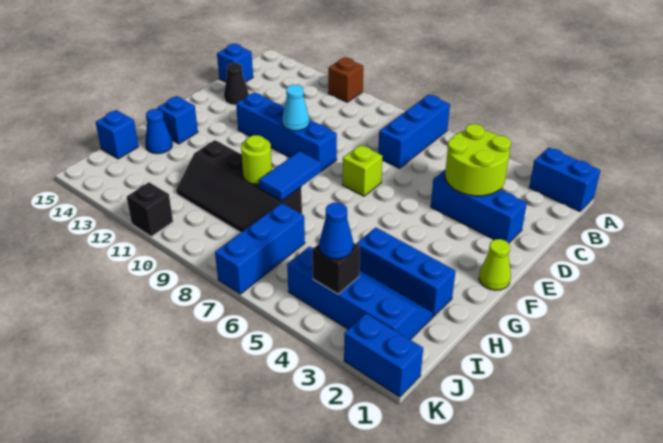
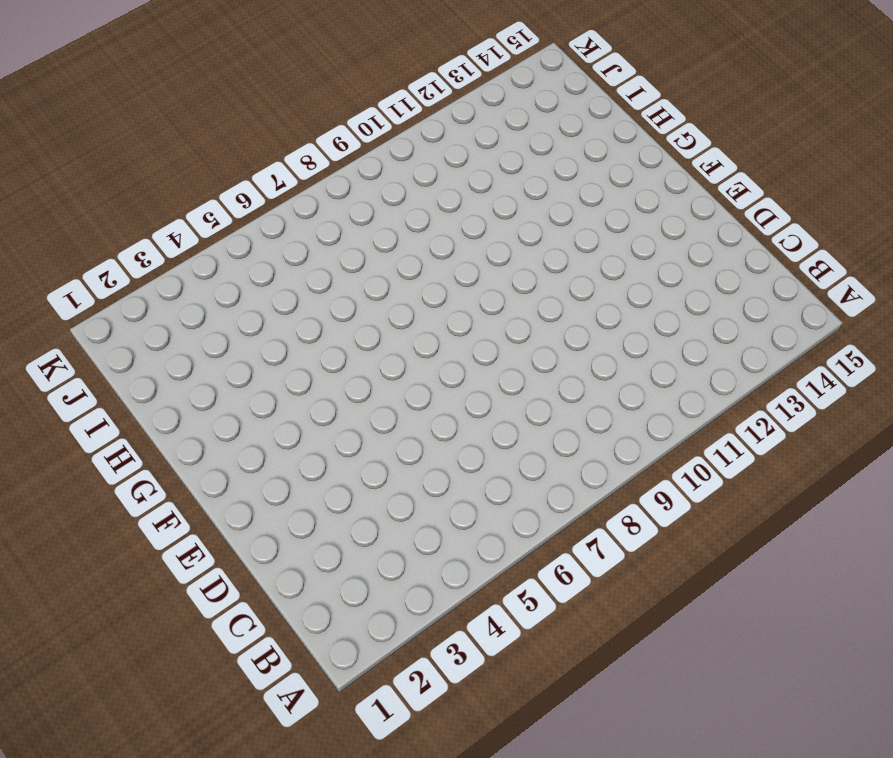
none -> blue brick A1:A2 level 1
none -> blue brick A7:C7 level 1
none -> brown brick A11 level 1

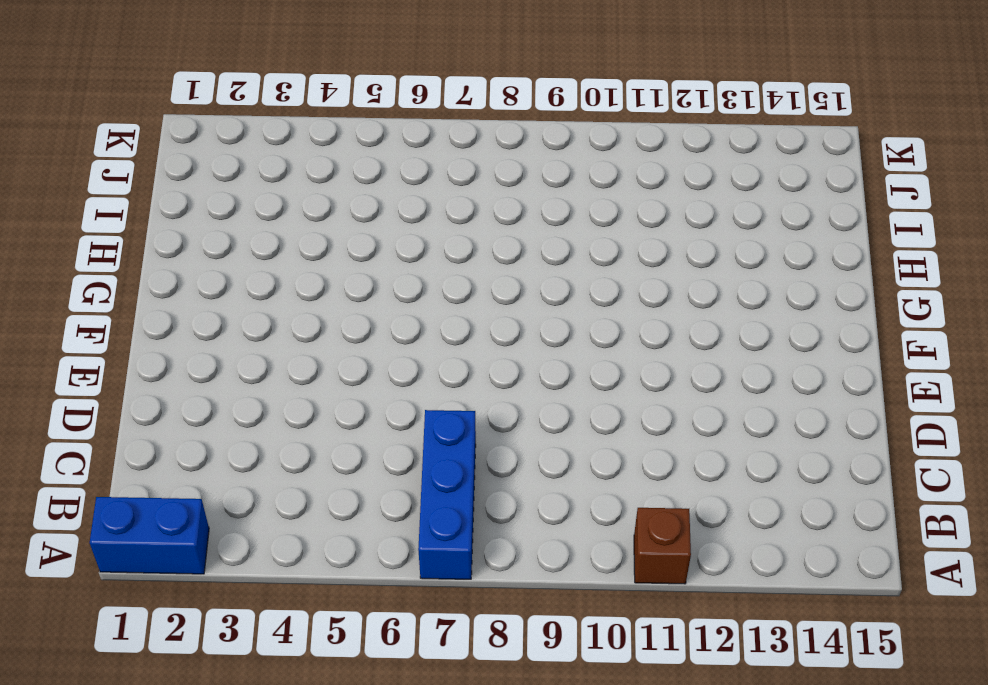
none -> blue brick C15 level 1
none -> blue brick D2:D4 level 1
none -> black cone D14 level 1

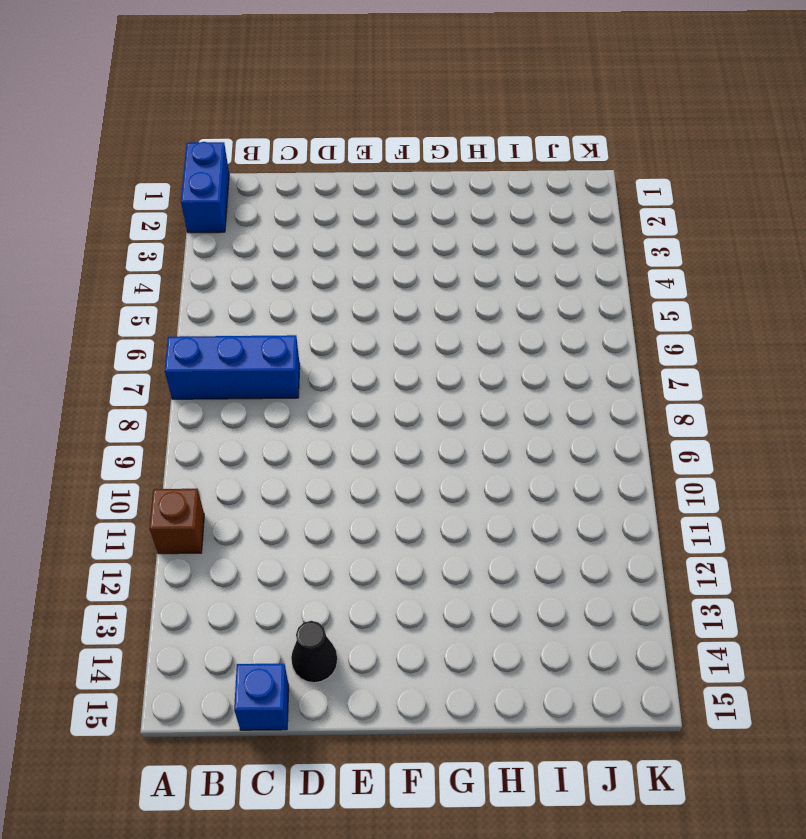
none -> blue brick D2:D4 level 1
none -> lime brick E7 level 1
none -> blue brick E9:E12 level 1

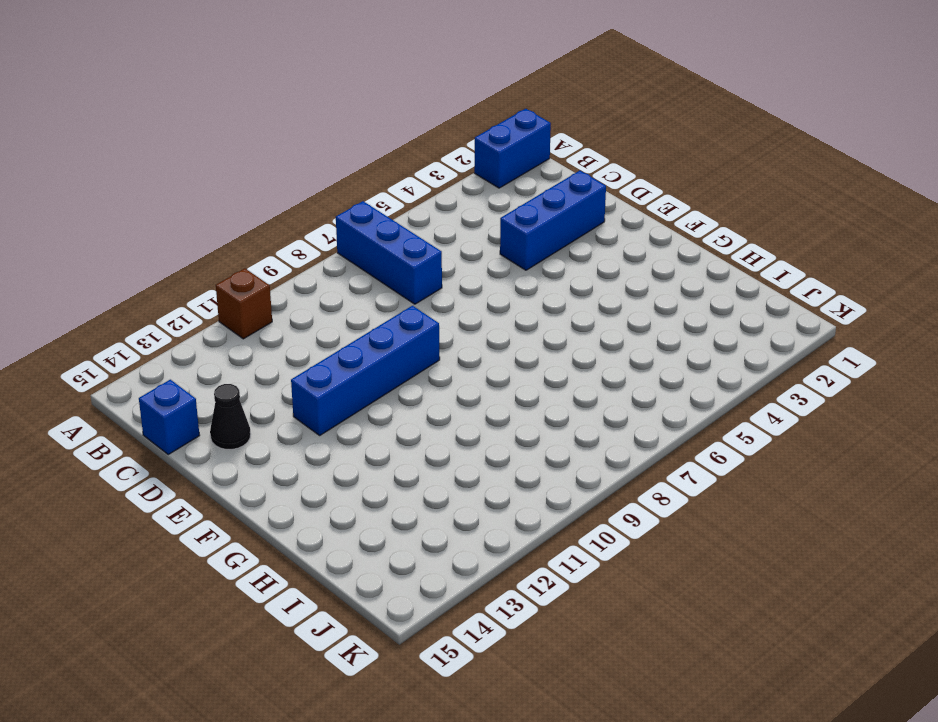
none -> lime brick E7 level 1
none -> lime cone F1 level 1
none -> blue brick G14 level 1

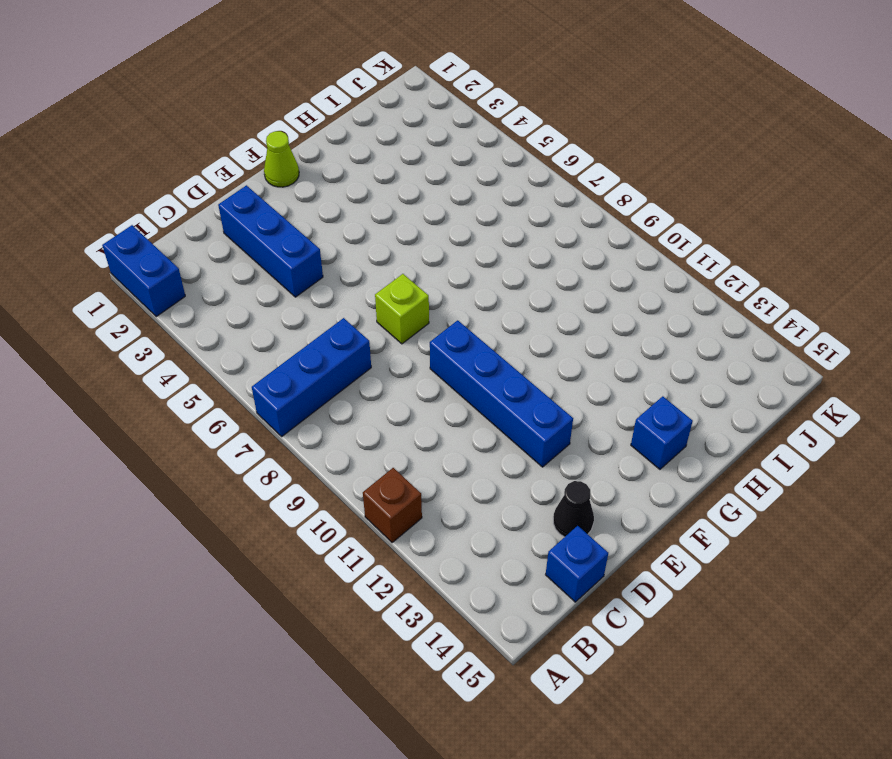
none -> blue brick H2:H4 level 1
none -> black slope H8:I11 level 1 top H
none -> blue cone H14 level 1

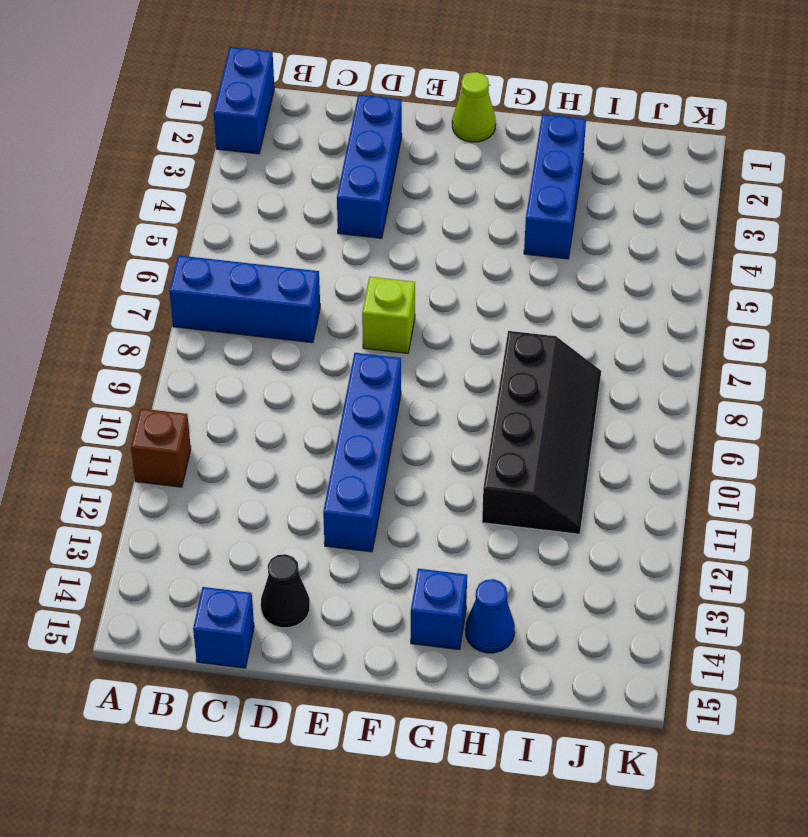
none -> blue slope I2:J5 level 1 top J
none -> blue brick I7:K7 level 1
none -> blue brick I15 level 1

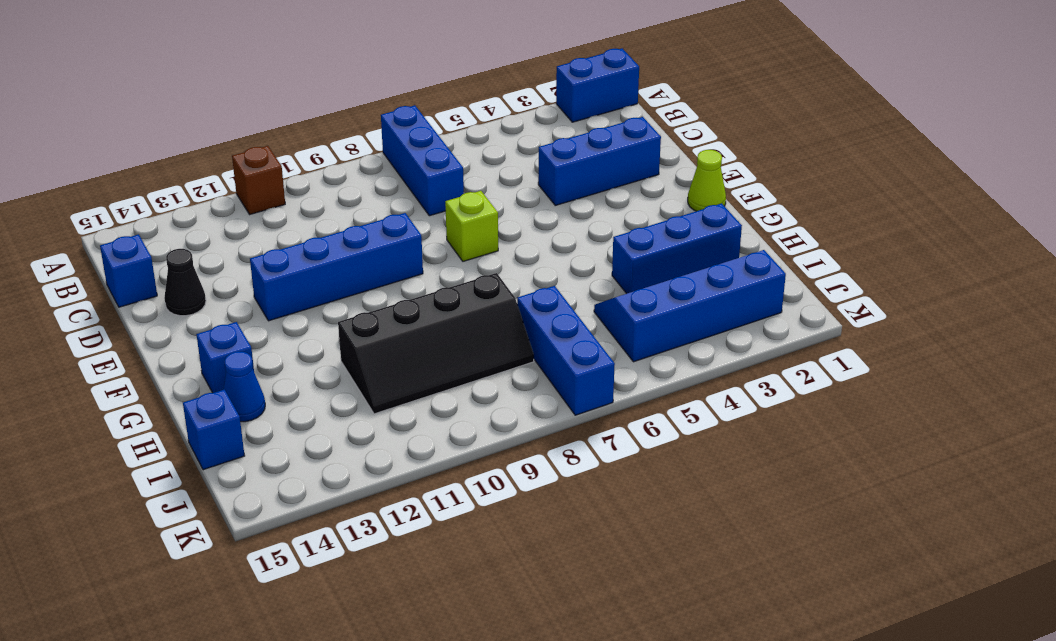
none -> blue brick K1:K2 level 1
none -> black brick K11 level 1
none -> lime round brick C3:D4 level 2

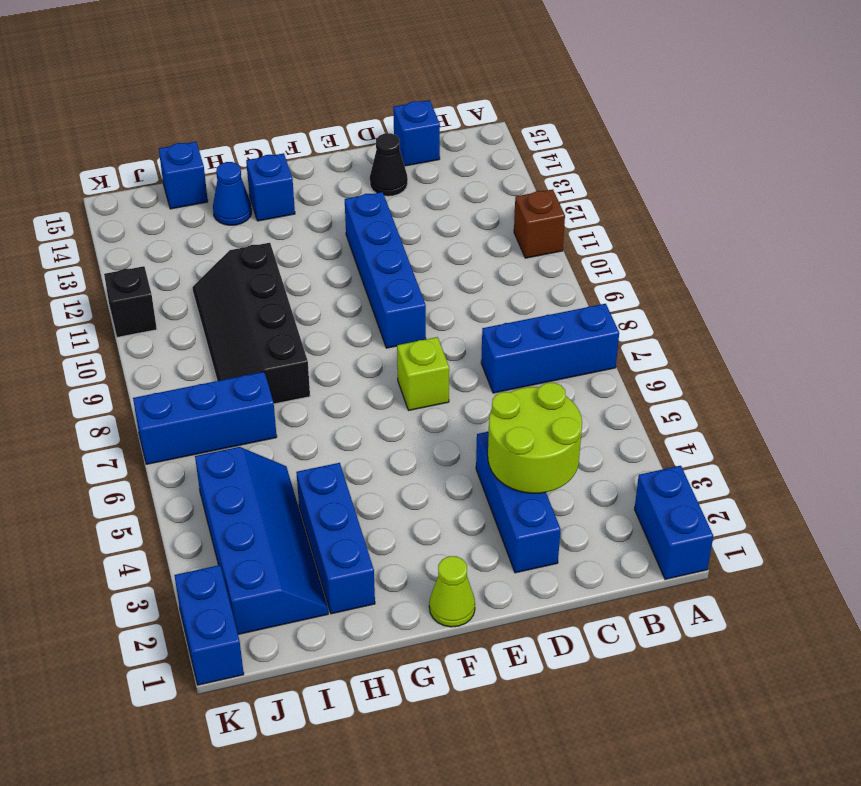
none -> cyan cone E10 level 2
none -> blue tile G8:H8 level 2
none -> lime round brick H9 level 2

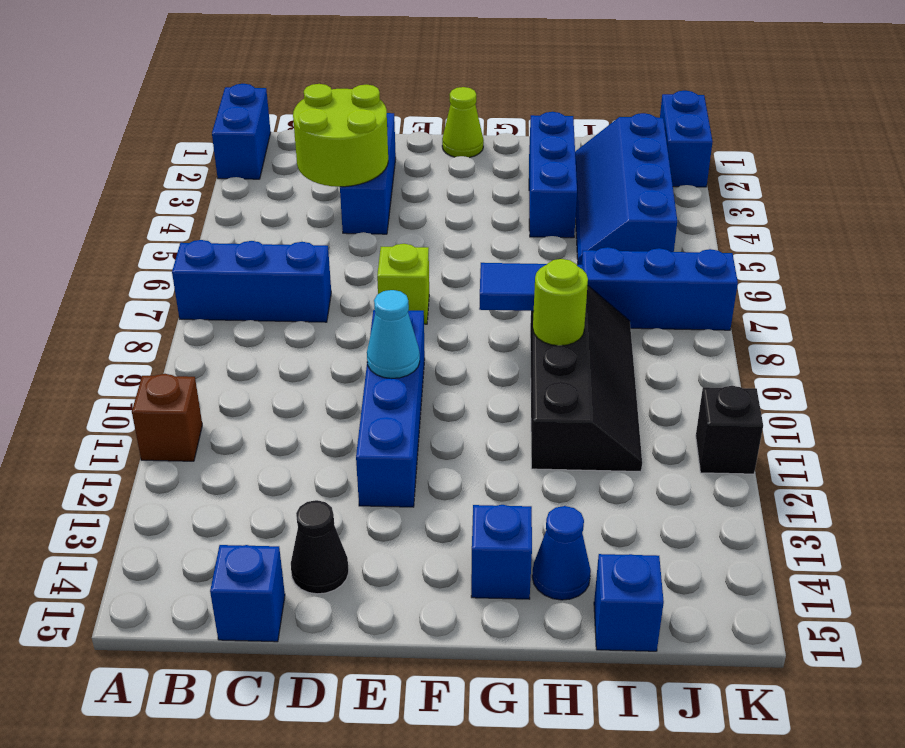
none -> black brick J4 level 2
none -> blue cone J4 level 3

